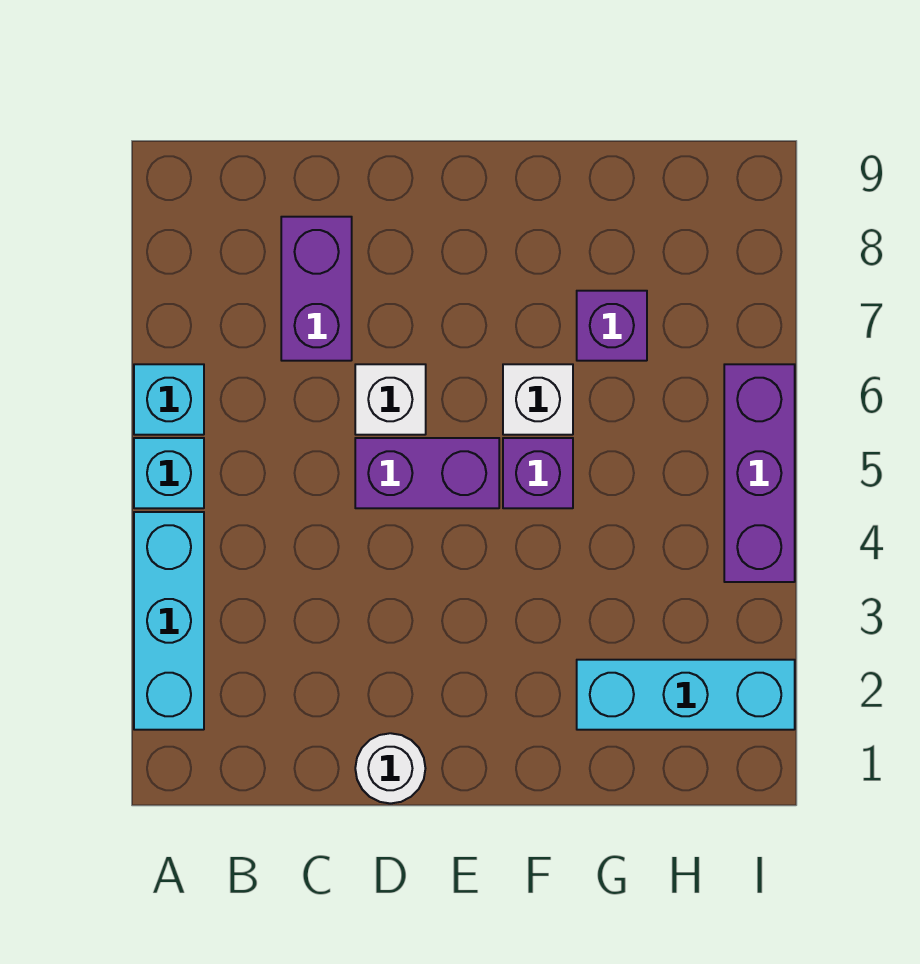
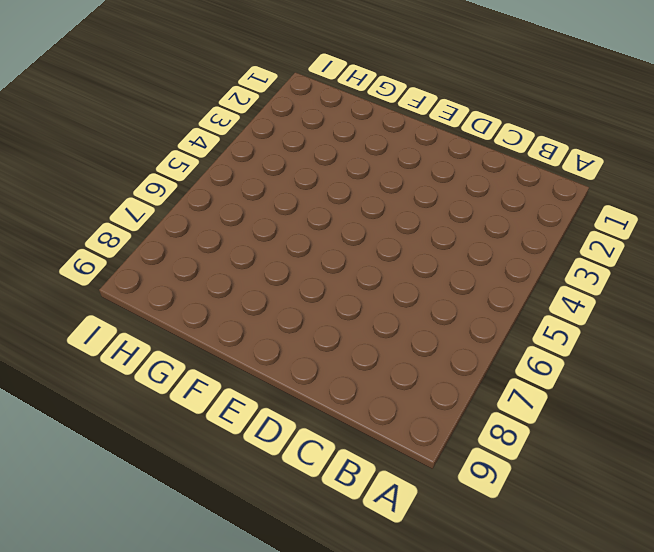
none -> cyan brick A2:A4 level 1
none -> cyan brick A5 level 1
none -> cyan brick A6 level 1

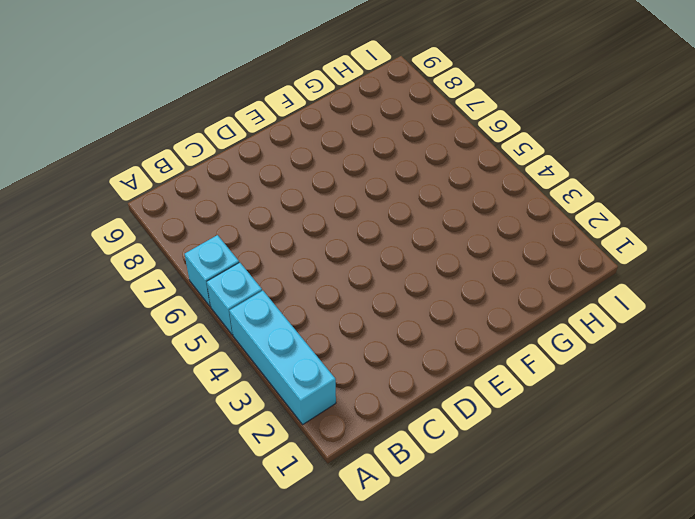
none -> purple brick C7:C8 level 1
none -> white round brick D1 level 1
none -> purple brick D5:E5 level 1

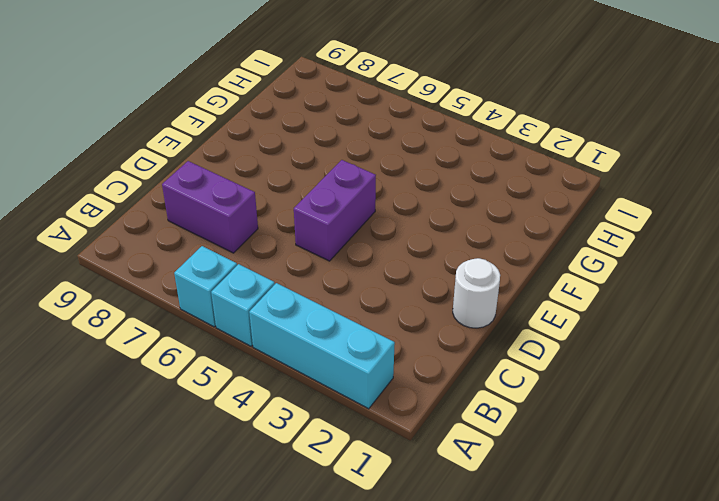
none -> white brick D6 level 1
none -> purple brick F5 level 1
none -> white brick F6 level 1

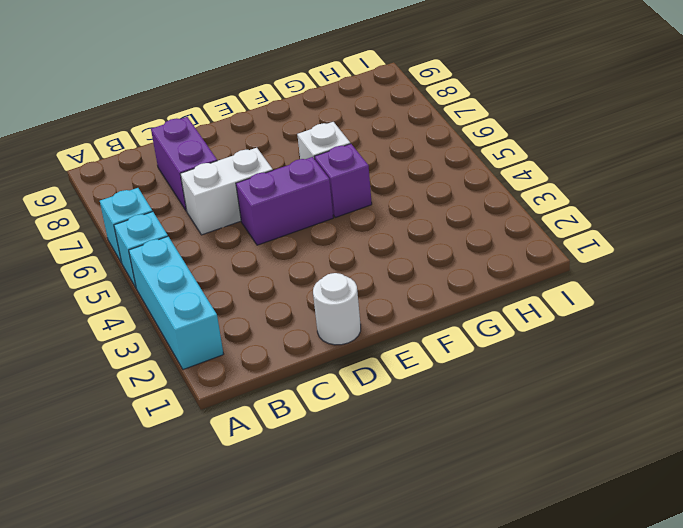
white brick C6:D6 level 1 -> white brick D6 level 1
none -> cyan brick G2:I2 level 1
none -> purple brick G7 level 1
none -> purple brick I4:I6 level 1

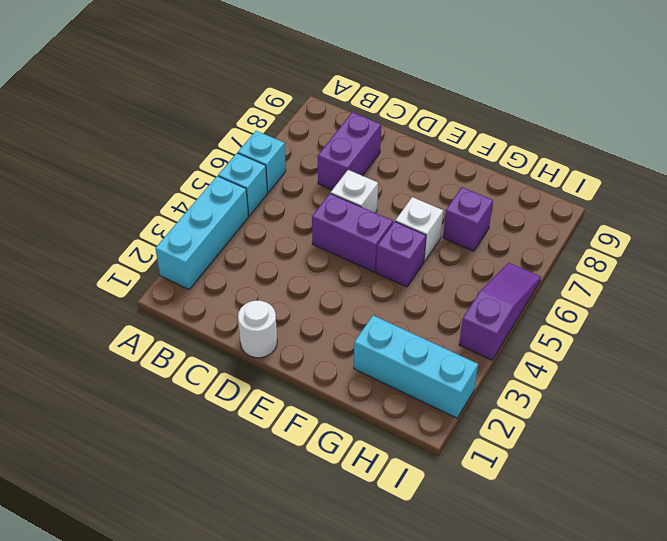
purple slope I4:I6 level 1 top 4 -> purple brick I4:I6 level 1

